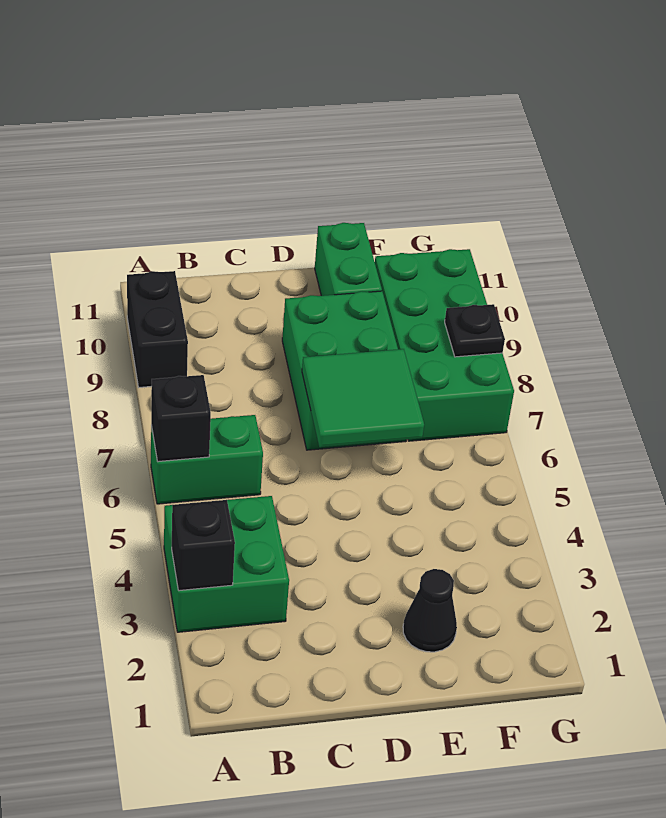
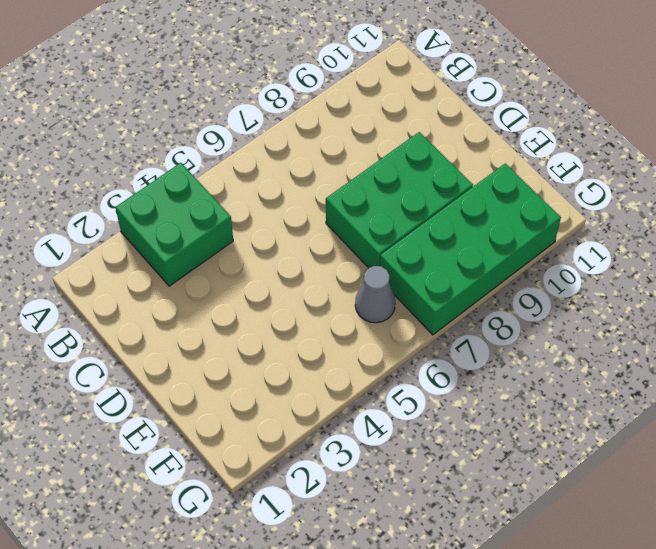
grey cone F6 level 1 -> none
none -> green brick A6:B6 level 1
none -> black brick A9:A10 level 1

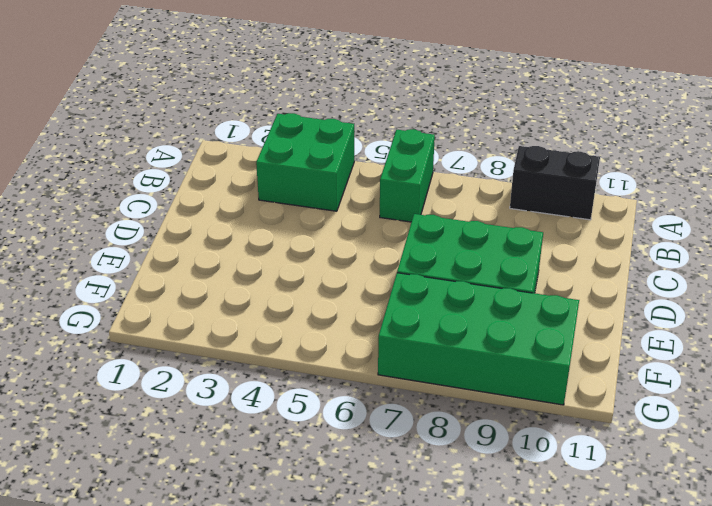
none -> black cone E2 level 1
none -> green brick E10:E11 level 1

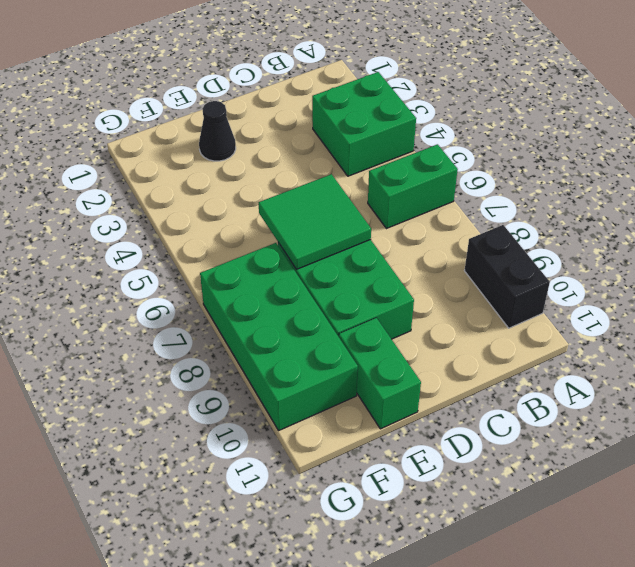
none -> black brick A3 level 2
none -> black brick A6 level 2

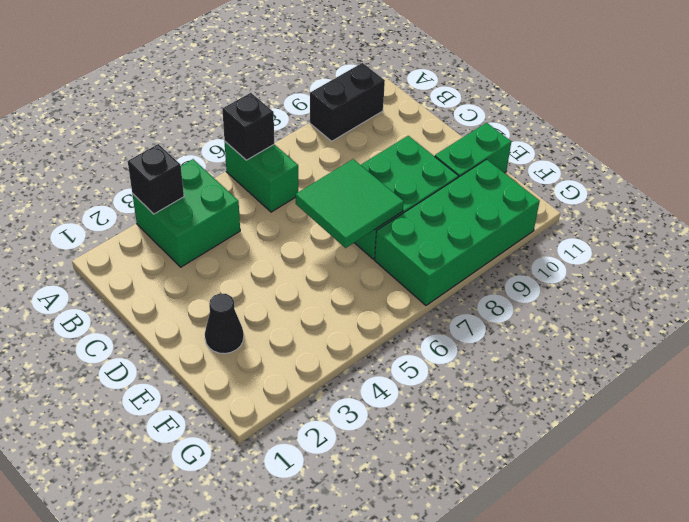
none -> black plate G8 level 2

